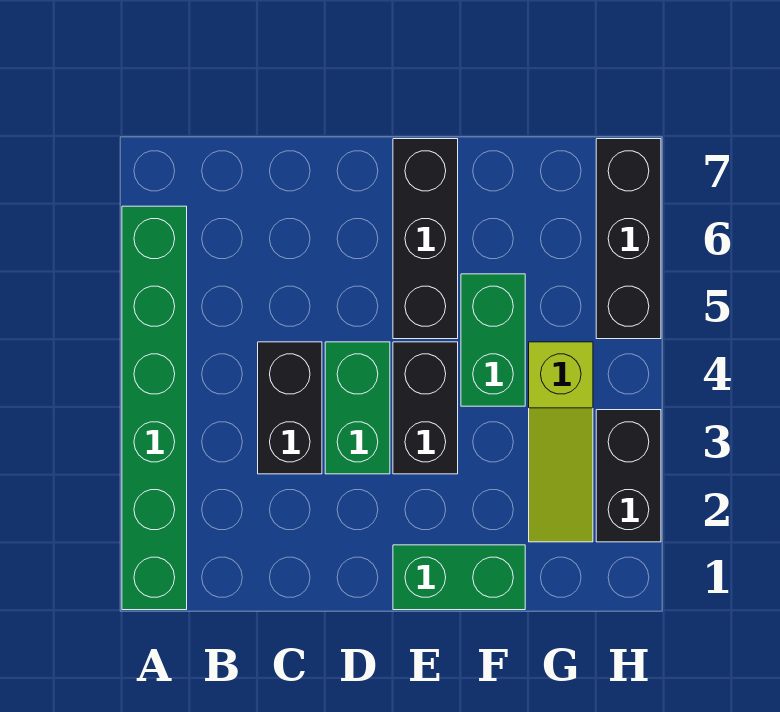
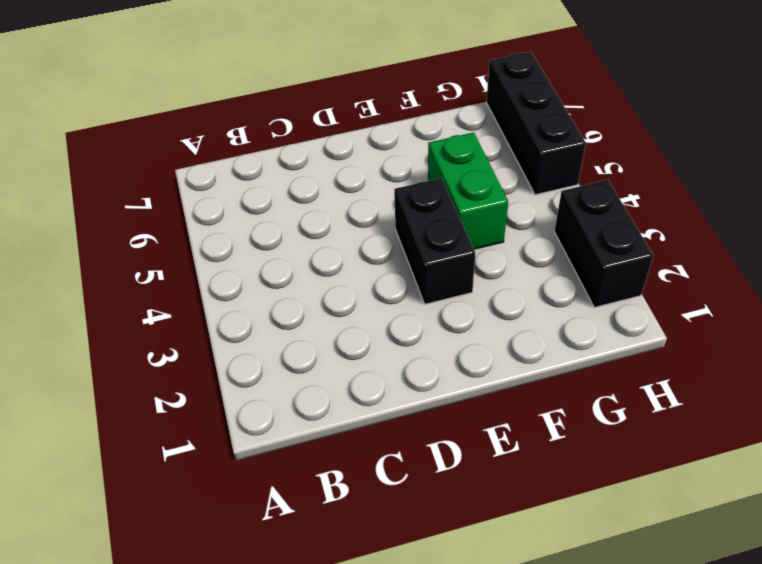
none -> green brick A1:A6 level 1
none -> black brick C3:C4 level 1

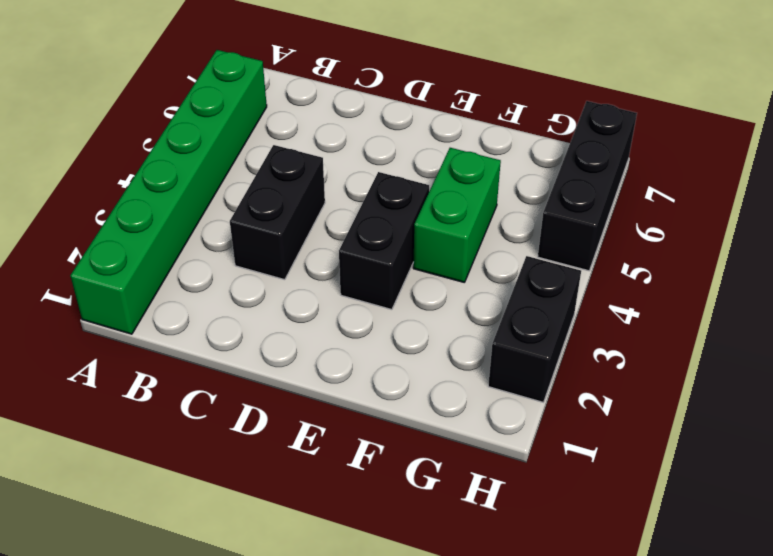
none -> green brick D3:D4 level 1
none -> green brick E1:F1 level 1

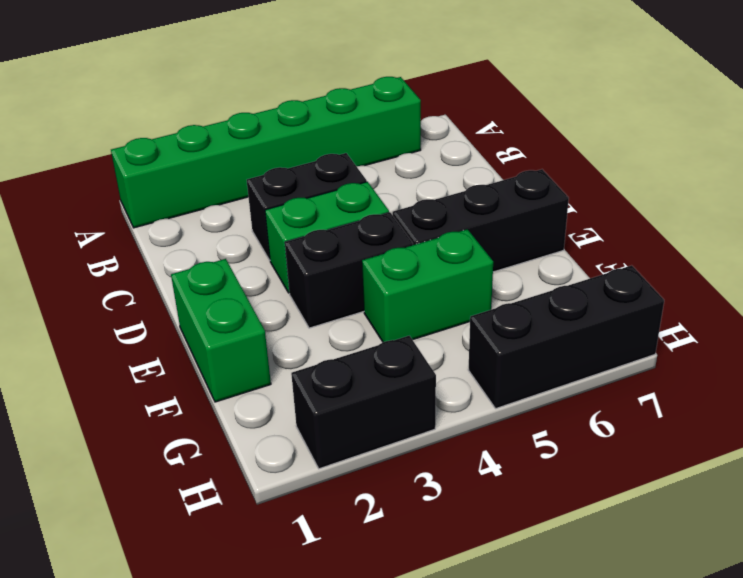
none -> lime slope G2:G4 level 1 top 4

